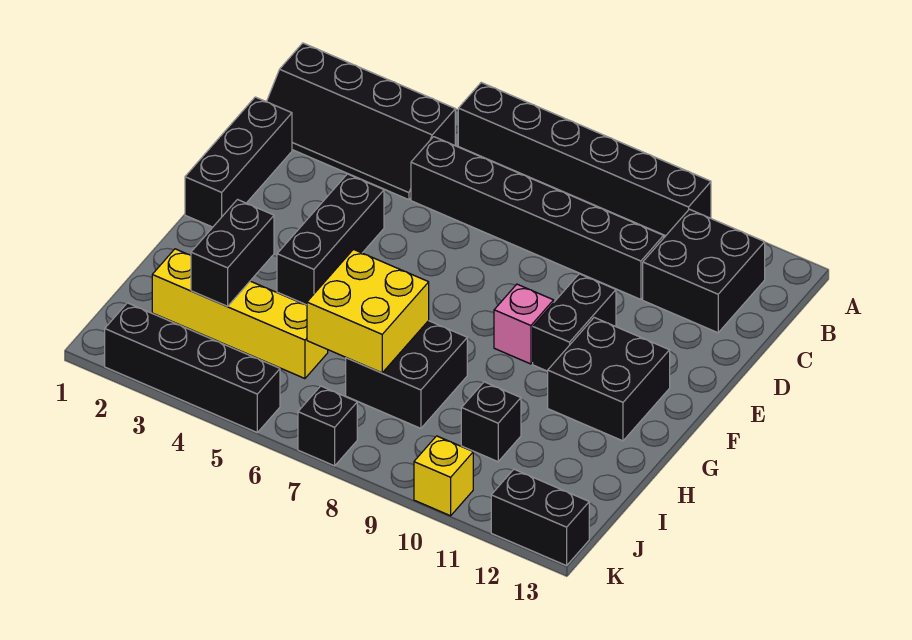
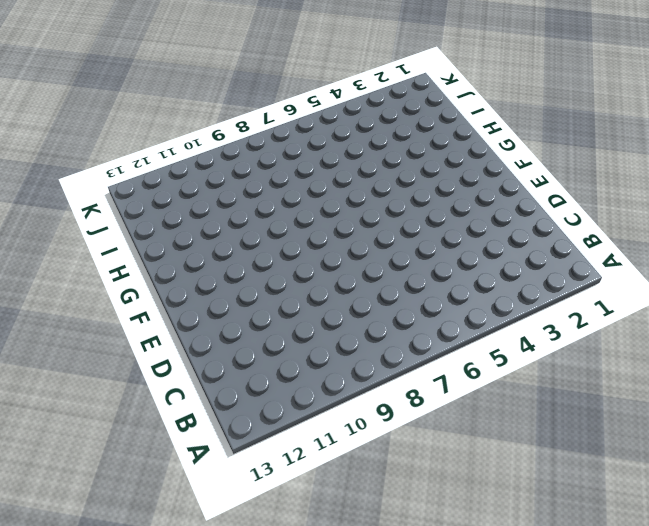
none -> black brick A5:A10 level 1
none -> black slope B1:C4 level 1 top B
none -> black brick B11:C12 level 1

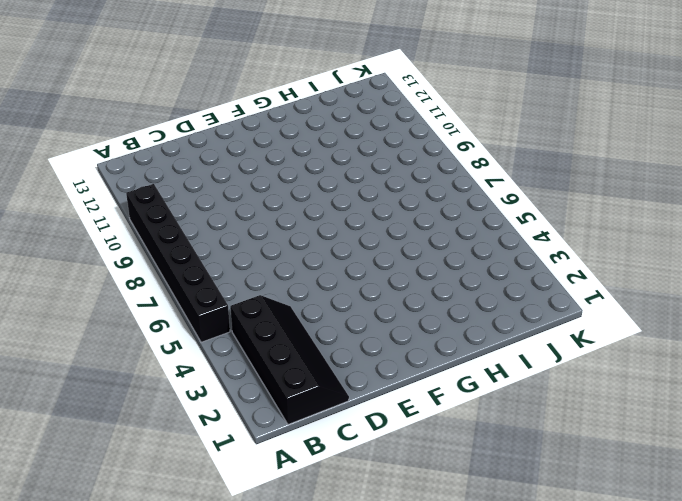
none -> black brick B11:C12 level 1
none -> black brick C5:C10 level 1
none -> black brick D1:F1 level 1

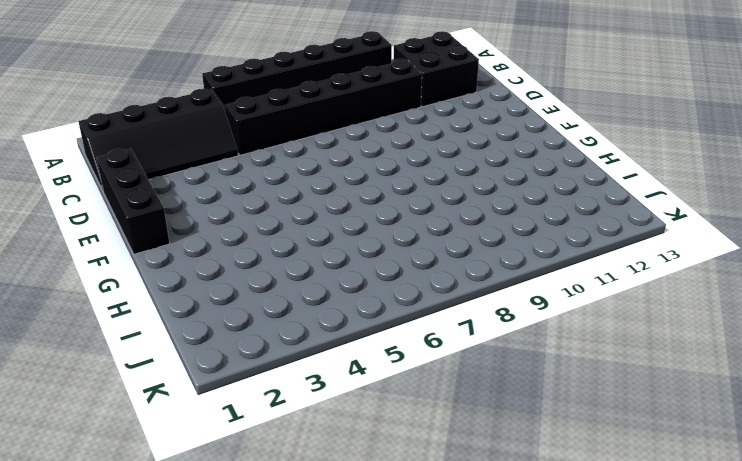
none -> black brick E4:G4 level 1
none -> black brick E10:F10 level 1
none -> pink brick F9 level 1

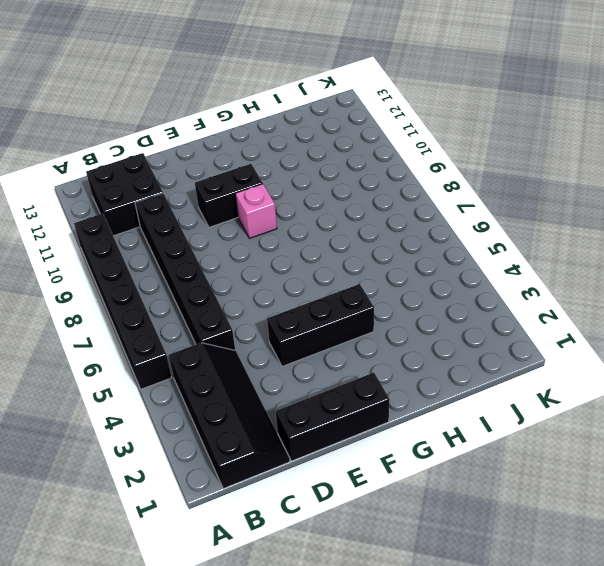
none -> black brick F11:G12 level 1
none -> black brick H7:I8 level 1
none -> yellow brick I2:I5 level 1

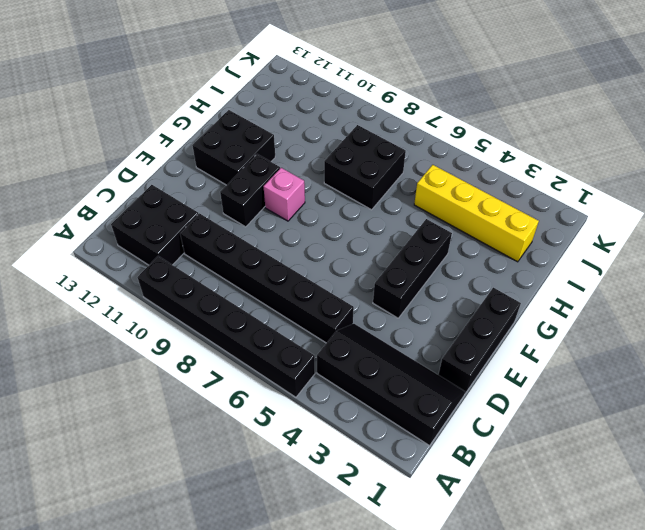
none -> black brick I10 level 1
none -> black brick K2:K5 level 1
none -> black brick K7 level 1

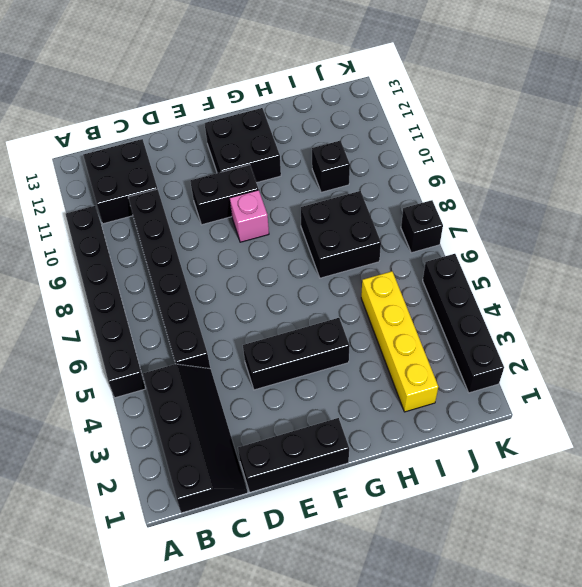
none -> yellow brick K10 level 1
none -> black brick K12:K13 level 1
none -> black brick H3:I3 level 2

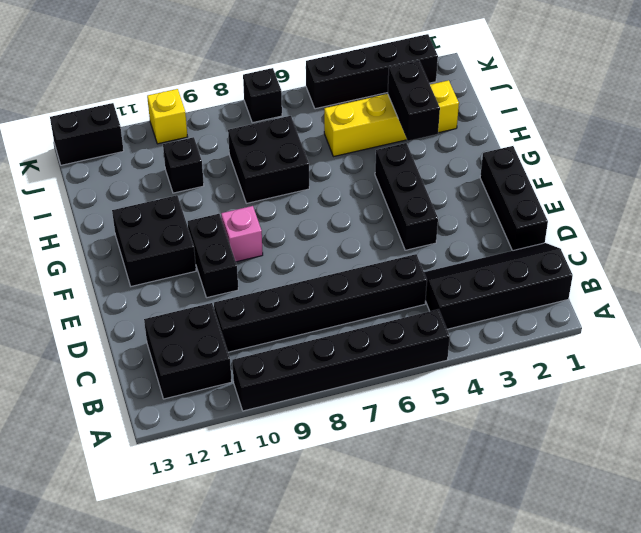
none -> yellow brick H6:I7 level 2

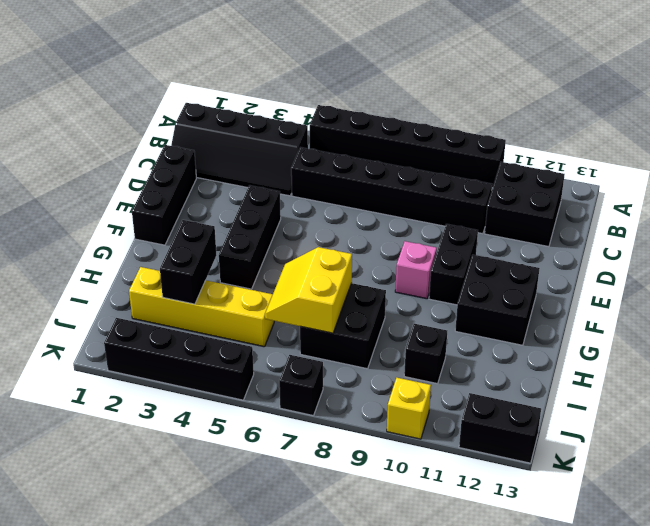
yellow slope H6:I7 level 2 top 7 -> yellow brick H6:I7 level 2

